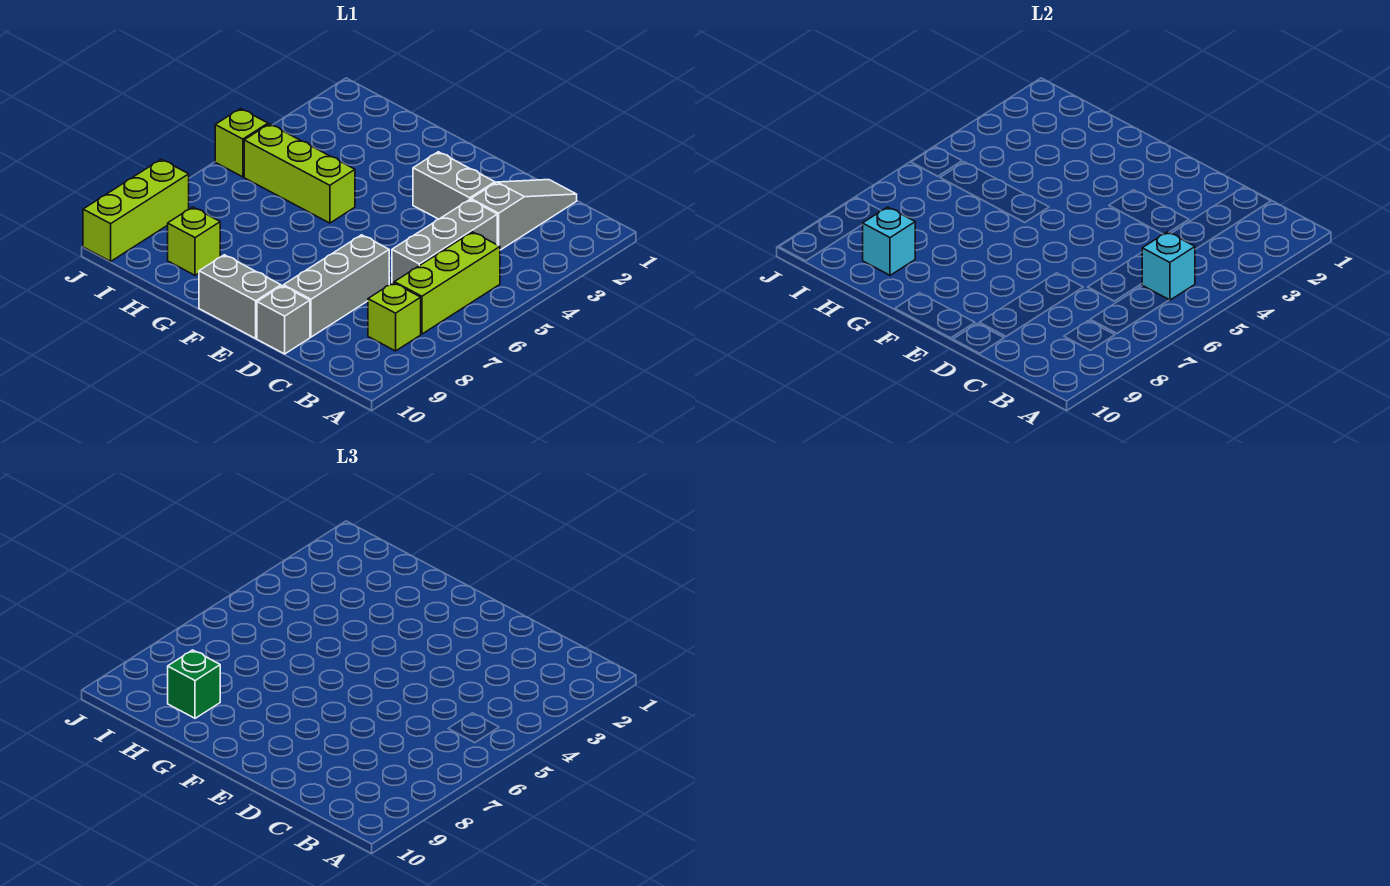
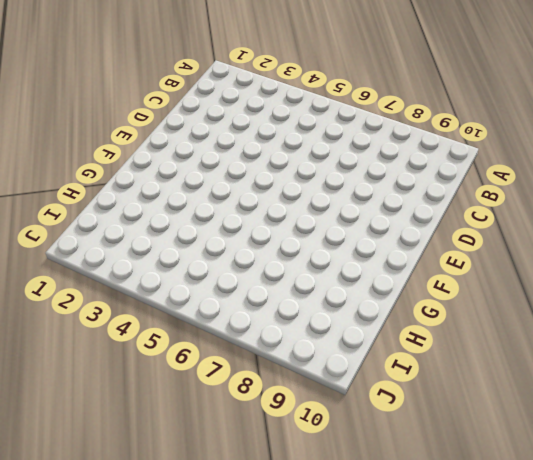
none -> lime brick B5:B7 level 1
none -> lime brick B8 level 1
none -> grey slope C1:C3 level 1 top 3

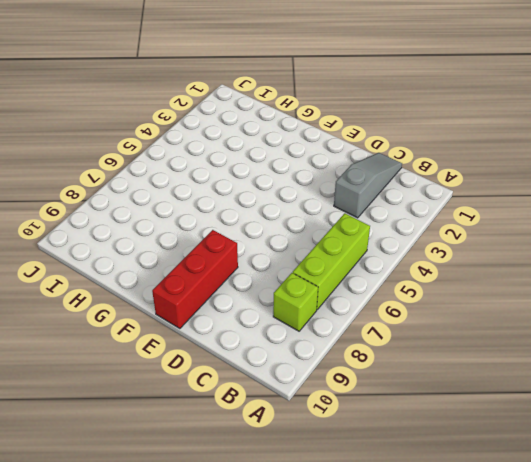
red brick E8:E10 level 1 -> grey brick E10:F10 level 1
none -> grey brick C4:C6 level 1
none -> grey brick D3:E3 level 1
none -> grey brick D7:D9 level 1

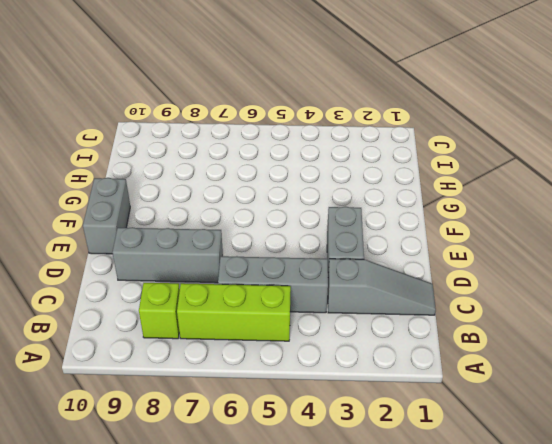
none -> grey brick D10 level 1
none -> lime brick G5:I5 level 1
none -> lime brick H9 level 1

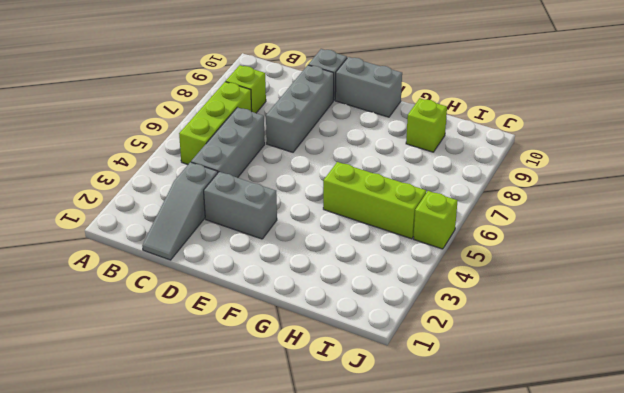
none -> lime brick J8:J10 level 1
none -> cyan brick B5 level 2
none -> cyan brick H9 level 2

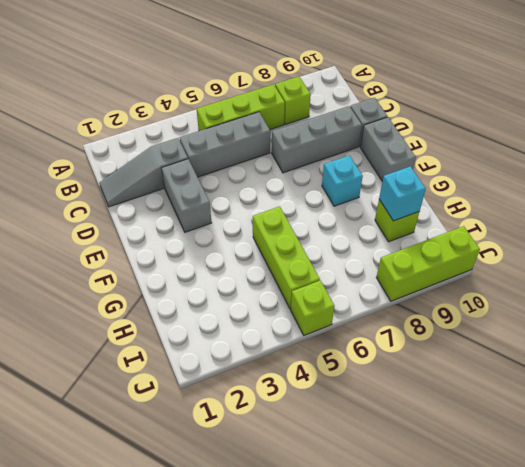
cyan brick F8 level 1 -> cyan brick B5 level 2
none -> green brick H9 level 3

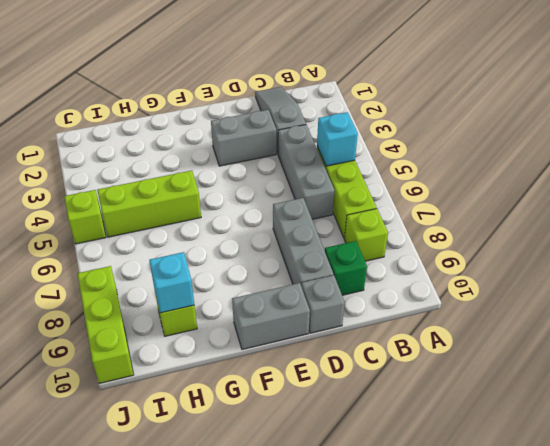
green brick C9 level 1 -> green brick H9 level 3

